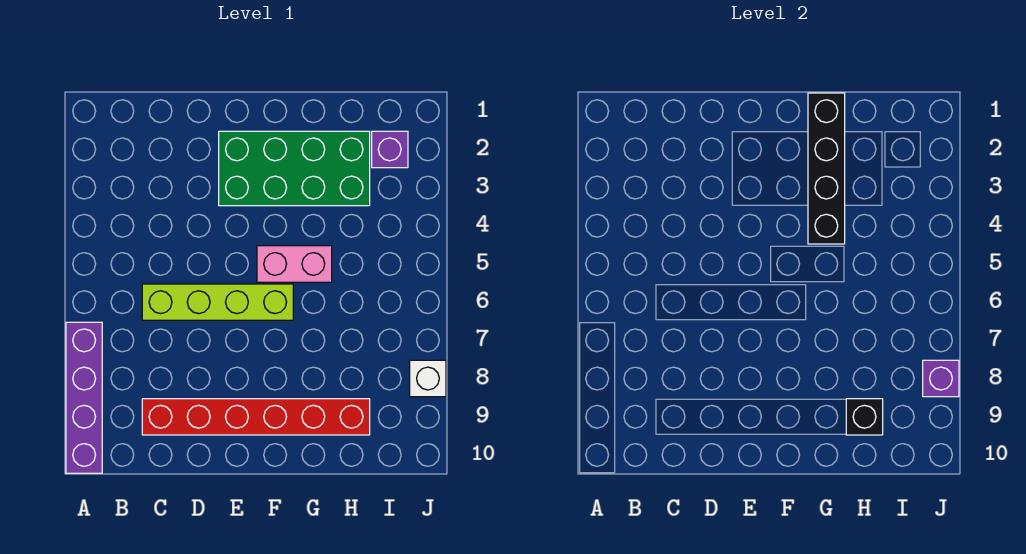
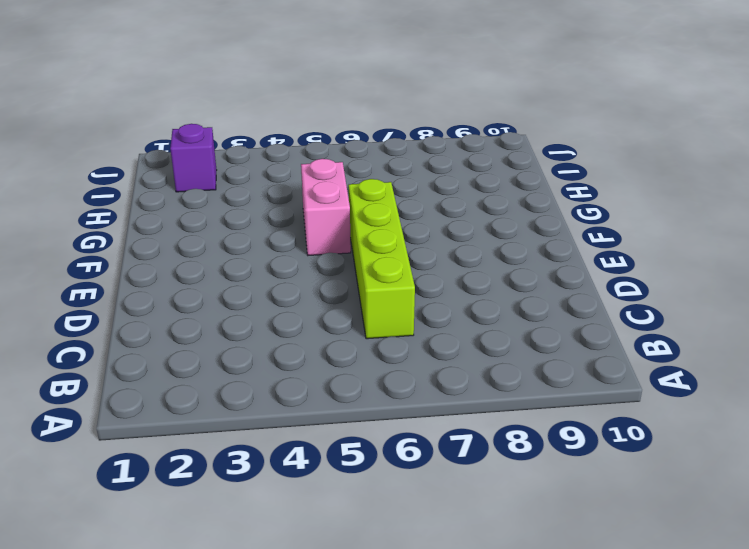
none -> purple brick A7:A10 level 1
none -> red brick C9:H9 level 1

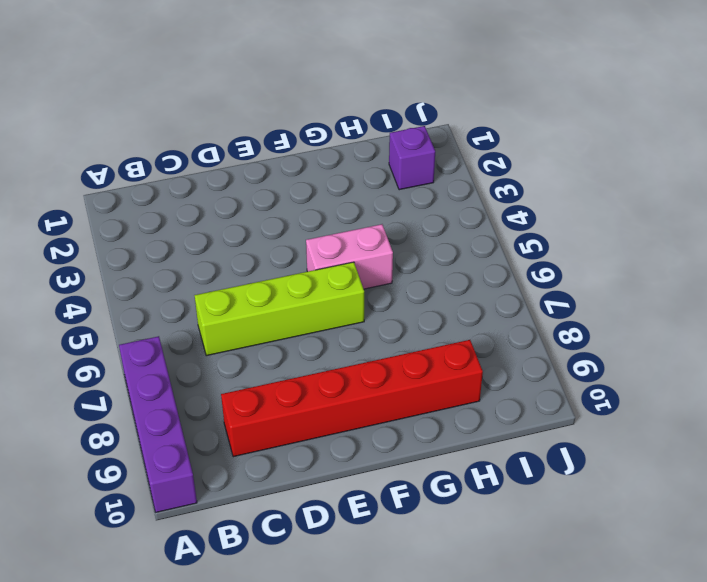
none -> green brick E2:H3 level 1
none -> white brick J8 level 1

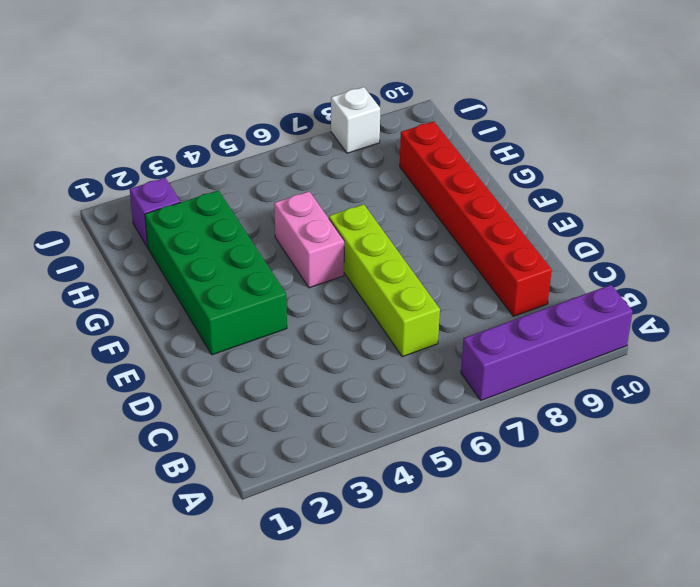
none -> black brick G1:G4 level 2
none -> black brick H9 level 2

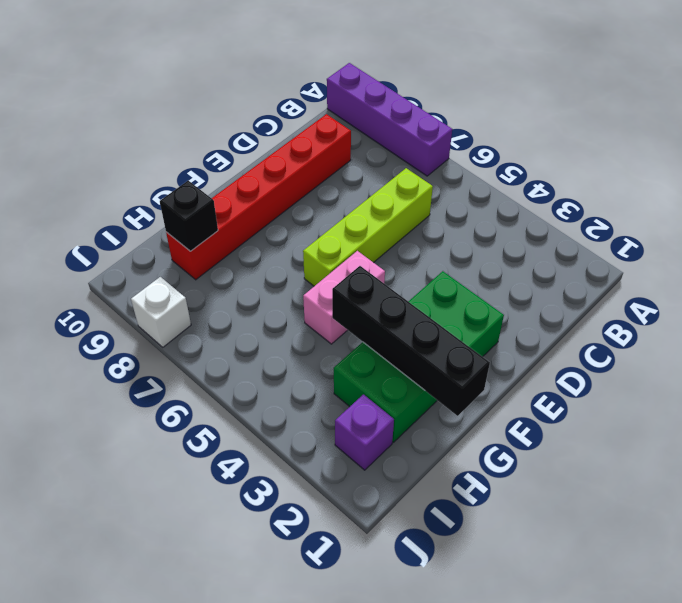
none -> purple brick J8 level 2

